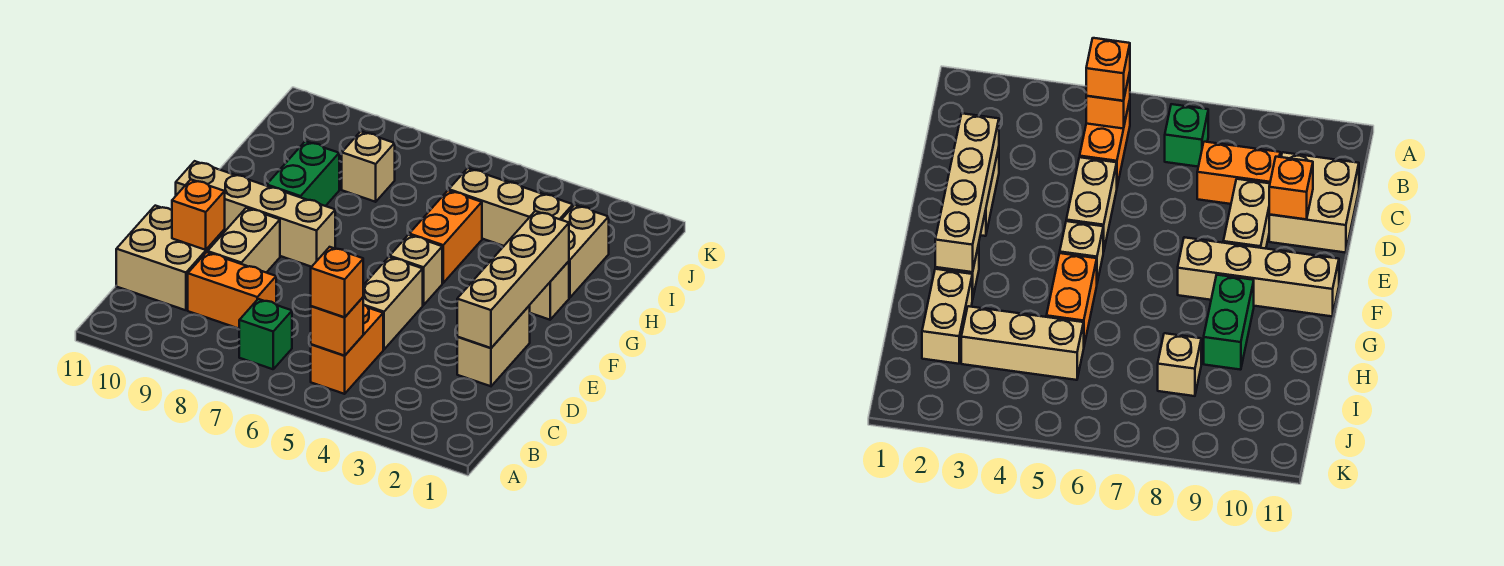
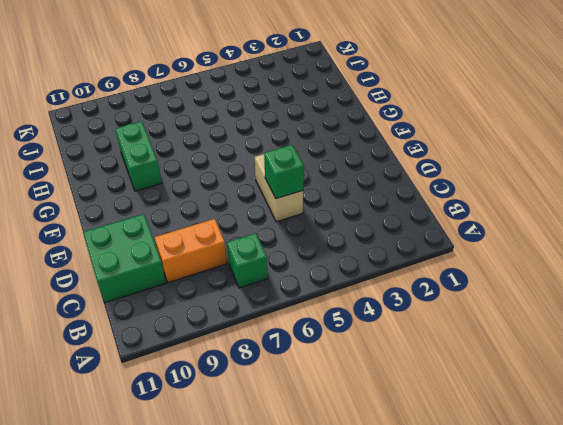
green brick C10:D11 level 1 -> tan brick C10:D11 level 1
green brick D5 level 2 -> none
none -> orange brick B5:C5 level 1
none -> tan brick D2:E2 level 1
none -> tan brick D9:E9 level 1

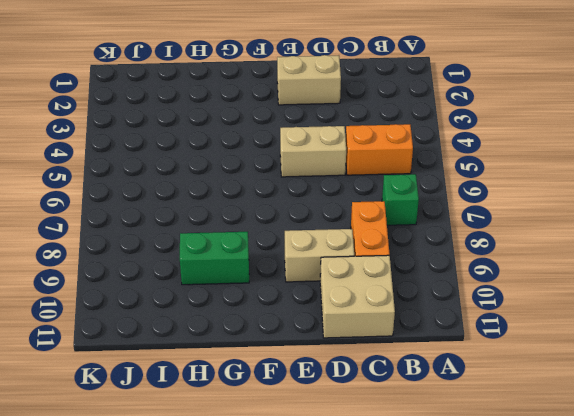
none -> tan brick F5 level 1
none -> tan brick F8:F11 level 1
none -> tan brick G2 level 1

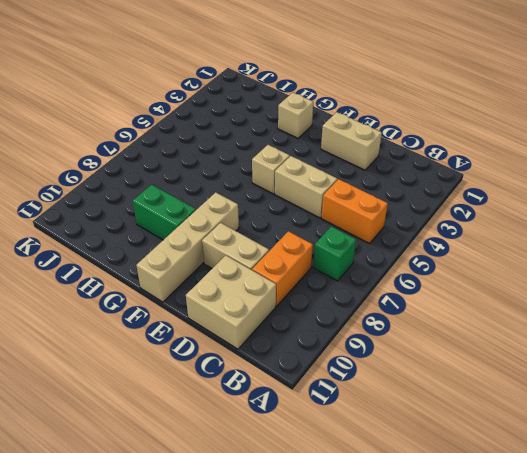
none -> orange brick G5:H5 level 1
none -> tan brick H2:I2 level 1
none -> tan brick I3:I5 level 1

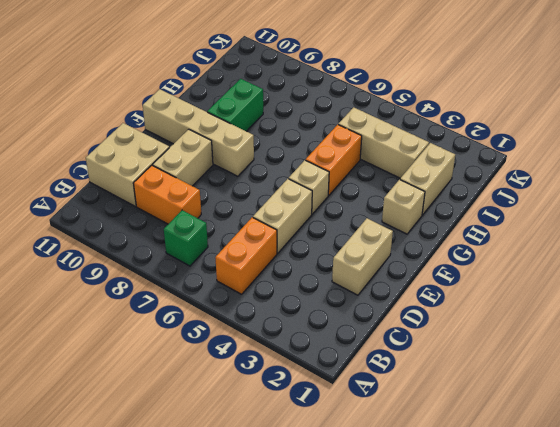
none -> tan brick I8 level 1
none -> orange brick B5 level 2
none -> tan brick D2:G2 level 2

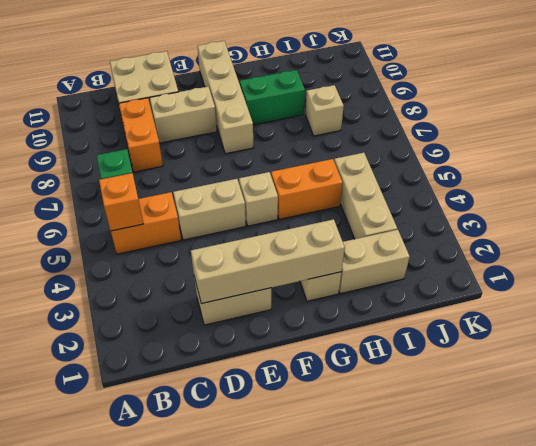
none -> orange brick D10 level 2
none -> orange brick B5 level 3

